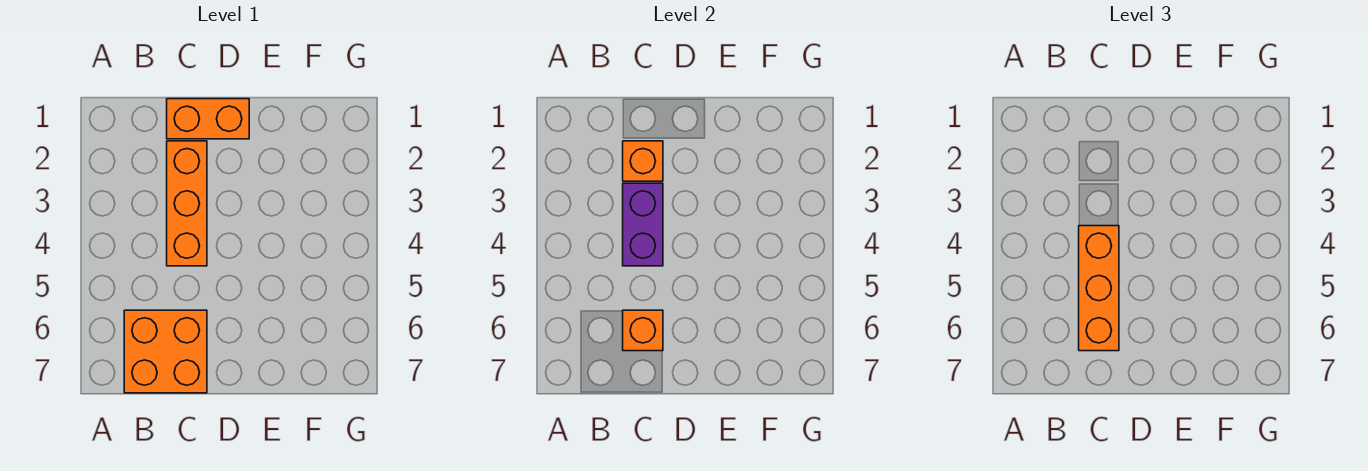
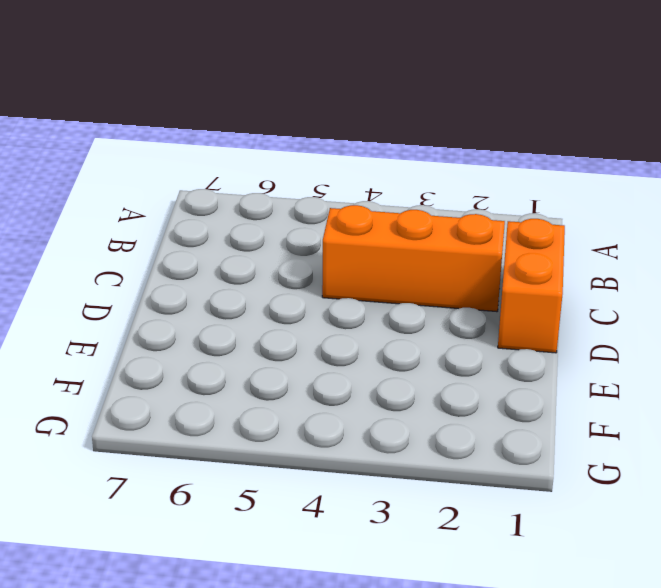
none -> orange brick B6:C7 level 1
none -> orange brick C2 level 2

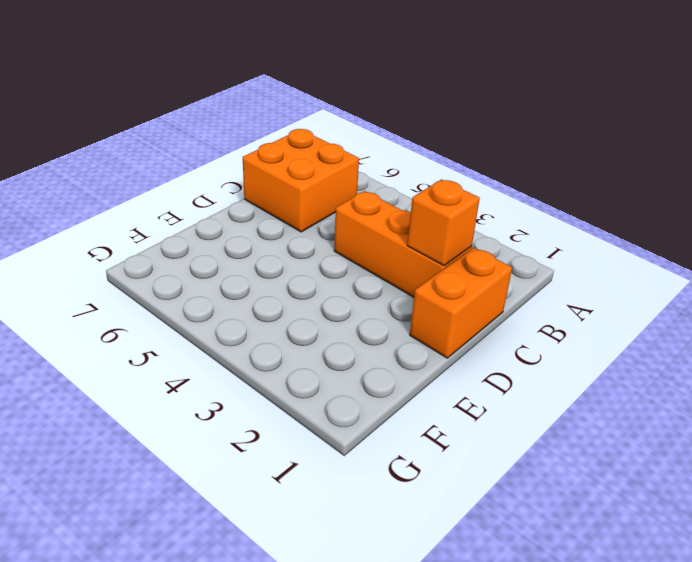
none -> purple brick C3:C4 level 2
none -> orange brick C6 level 2

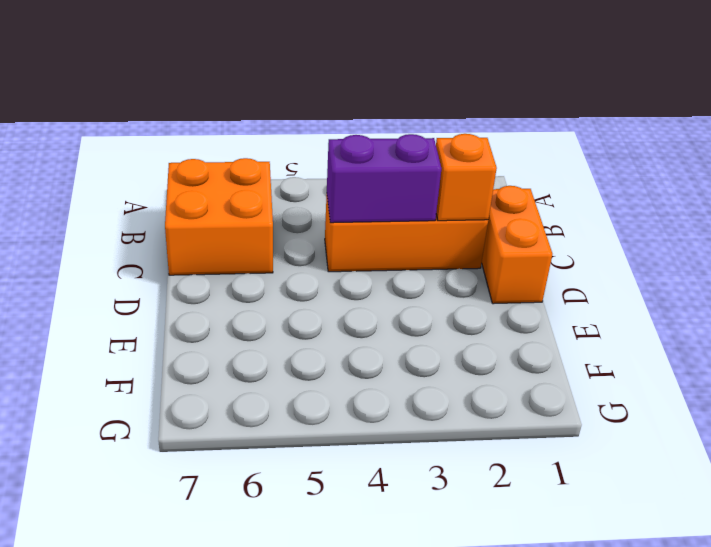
none -> orange brick C6 level 2
none -> orange brick C4:C6 level 3

